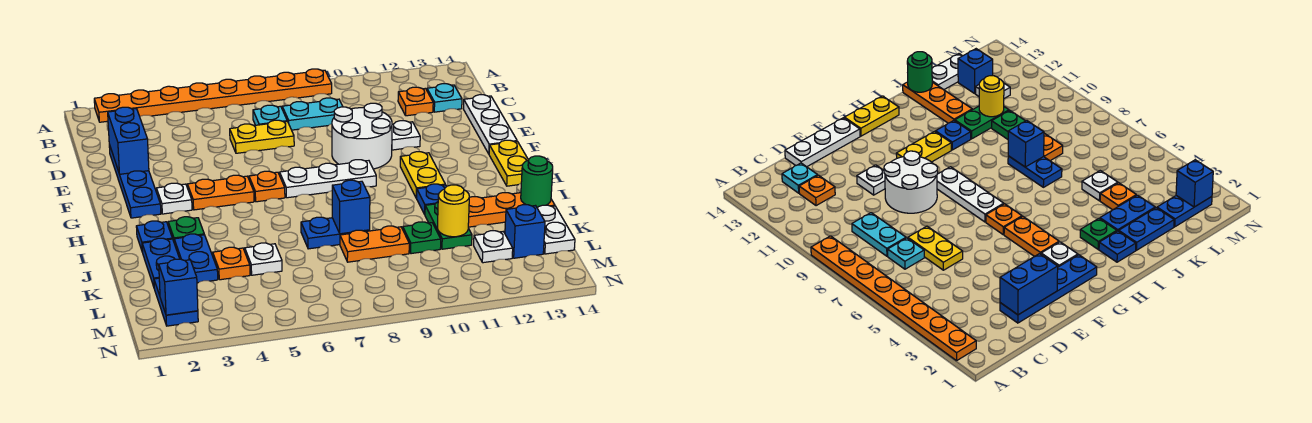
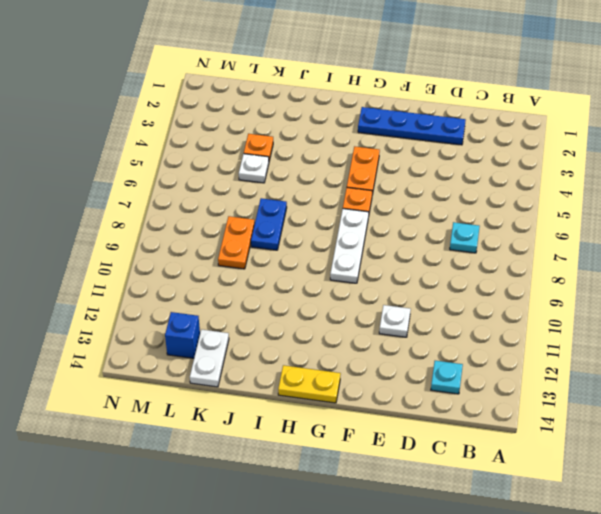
white plate K13:K14 level 1 -> white plate K14:L14 level 1
none -> orange plate A2:A9 level 1
none -> cyan plate C8:C9 level 1
none -> orange plate C12 level 1
none -> yellow plate D6:D7 level 1

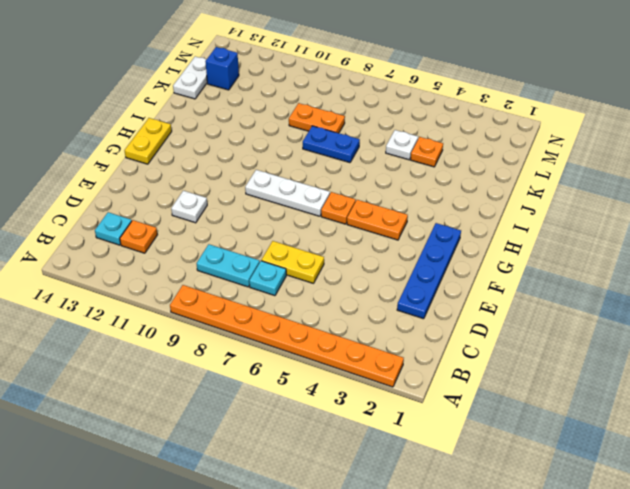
none -> white plate D14:F14 level 1
none -> white round brick E9:F10 level 1
none -> white plate G3 level 1
none -> yellow plate G11:H11 level 1

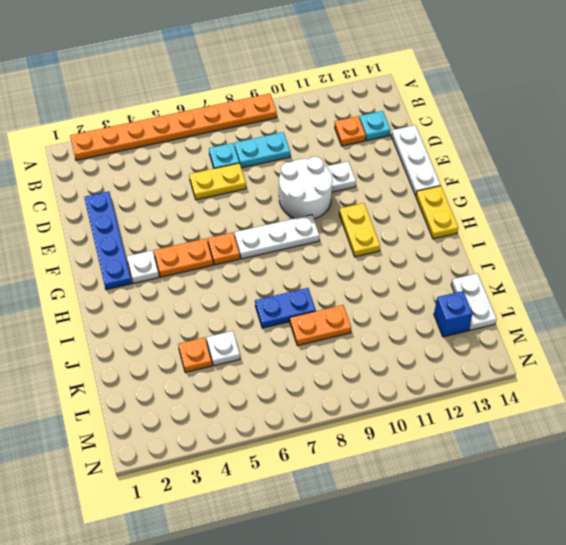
none -> blue plate I2 level 1
none -> green plate I3 level 1
none -> blue plate I11 level 1
none -> blue plate J2:K2 level 1

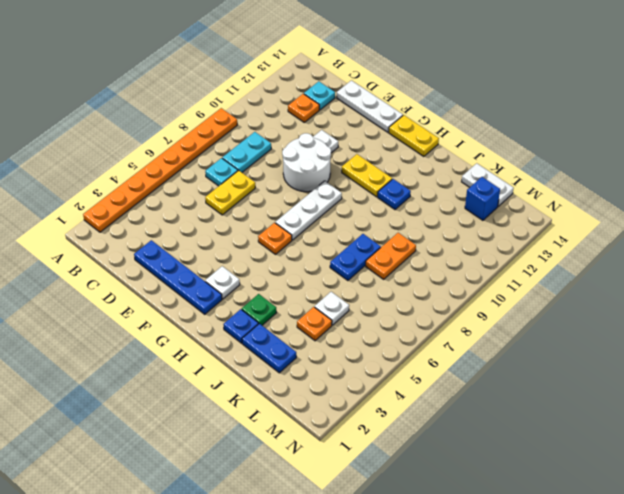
none -> orange plate G4:G5 level 1
none -> blue plate J3:K3 level 1
none -> green plate J11:K11 level 1
none -> orange plate J12:J14 level 1

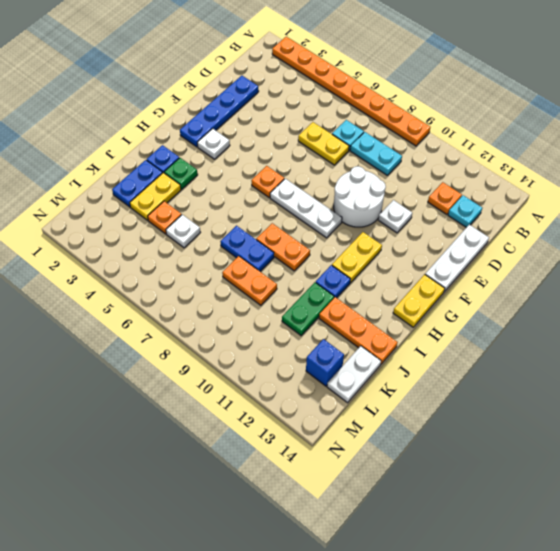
orange plate I8:I9 level 1 -> orange plate G4:G5 level 1
yellow plate J3:K3 level 1 -> blue plate J3:K3 level 1
none -> green plate K10 level 1
none -> blue plate L2:M2 level 1
none -> white plate L12 level 1
none -> blue brick D2:E2 level 2

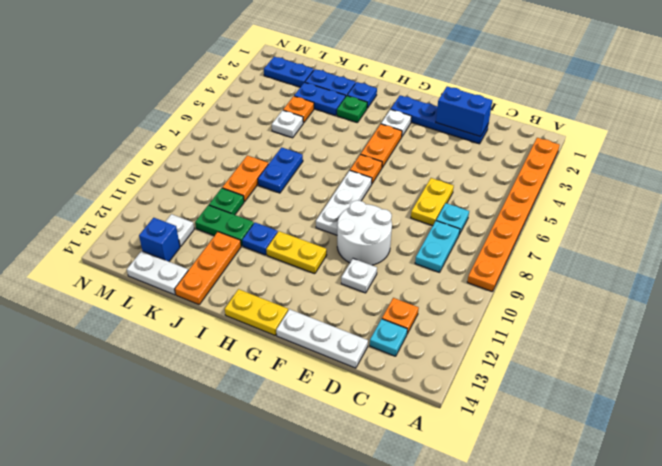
none -> blue brick J8 level 2
none -> green round brick J14 level 2
none -> yellow round brick K11 level 2
none -> blue brick M2 level 2

